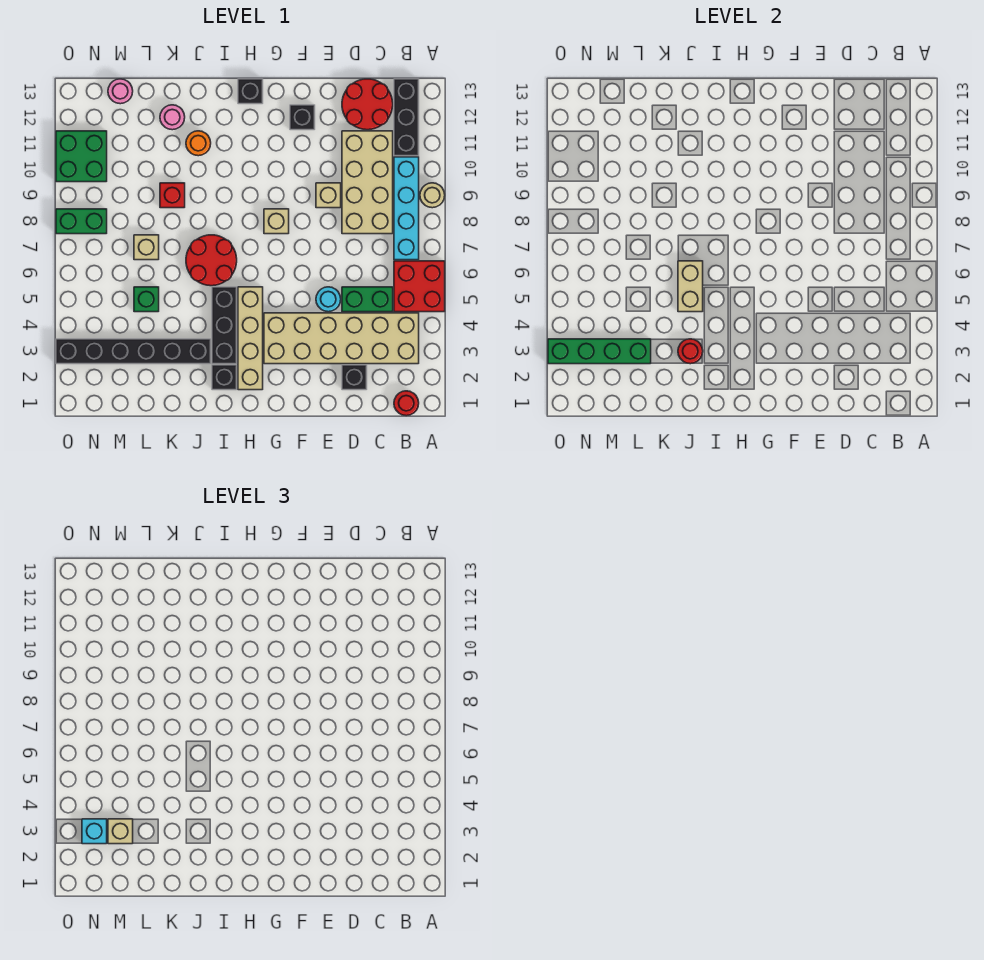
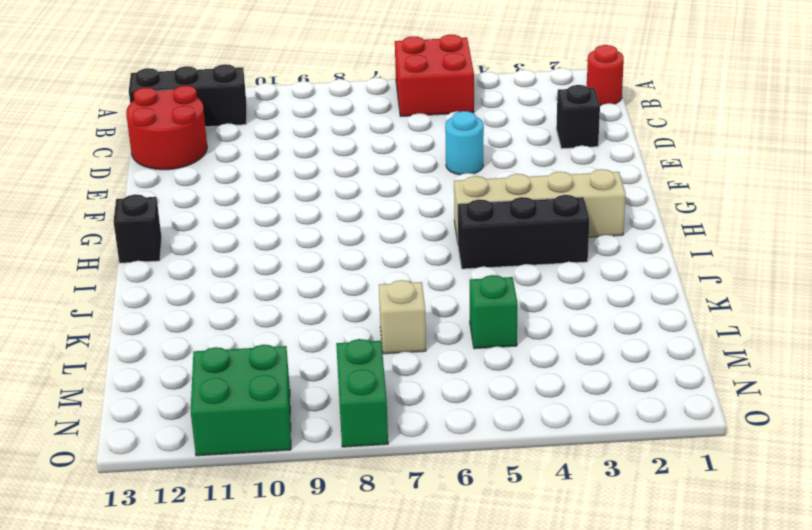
none -> tan round brick A9 level 1
none -> tan brick B3:G4 level 1
none -> cyan brick B7:B10 level 1
none -> green brick C5:D5 level 1

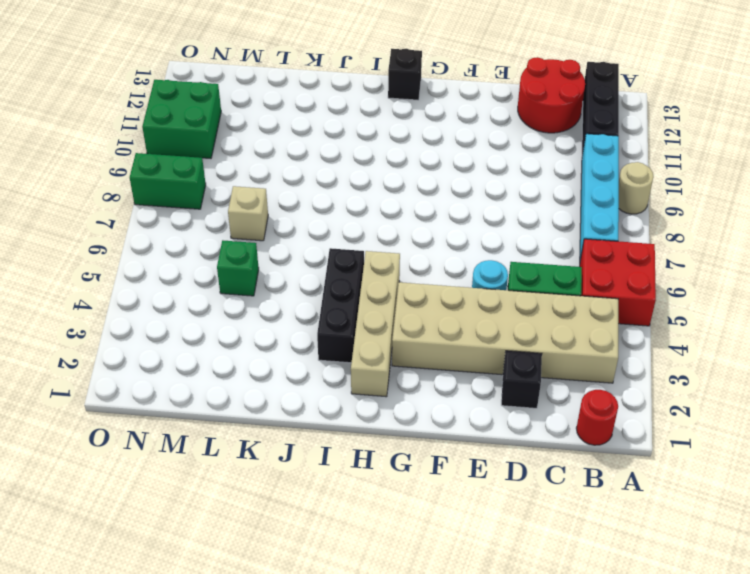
none -> tan brick C8:D11 level 1
none -> tan brick E9 level 1
none -> black brick F12 level 1
none -> tan brick G8 level 1

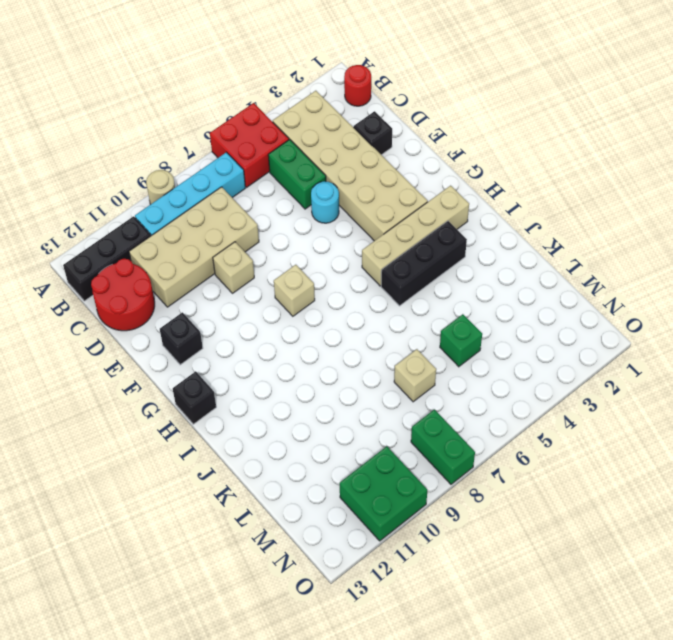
none -> black brick I2 level 1
none -> red round brick I6:J7 level 1
none -> black brick J3:O3 level 1
none -> orange round brick J11 level 1

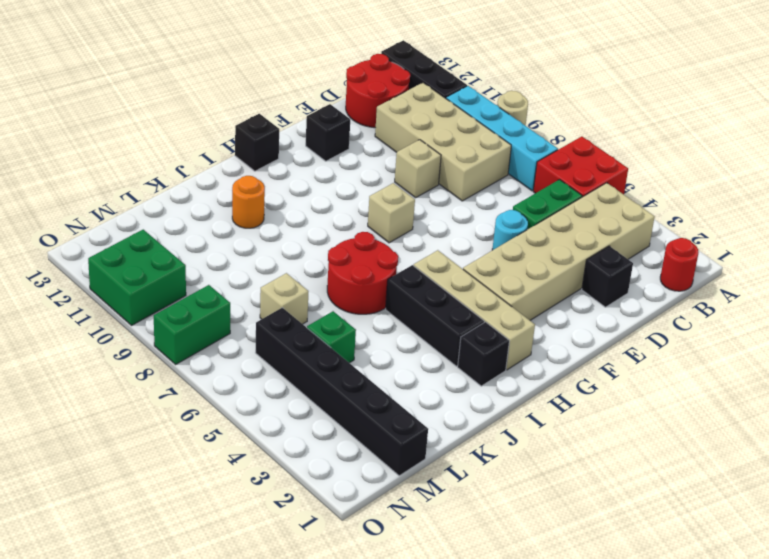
black brick M1:M6 level 1 -> black brick J3:O3 level 1
none -> red brick K9 level 1
none -> pink round brick K12 level 1
none -> pink round brick M13 level 1
none -> red round brick J3 level 2

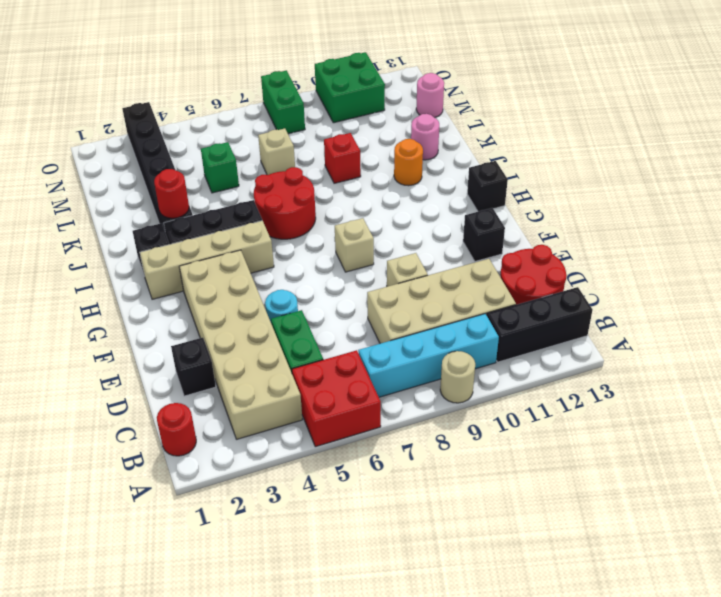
none -> tan brick J5:J6 level 2
none -> green brick L3:O3 level 2
none -> tan brick M3 level 3
none -> cyan brick N3 level 3

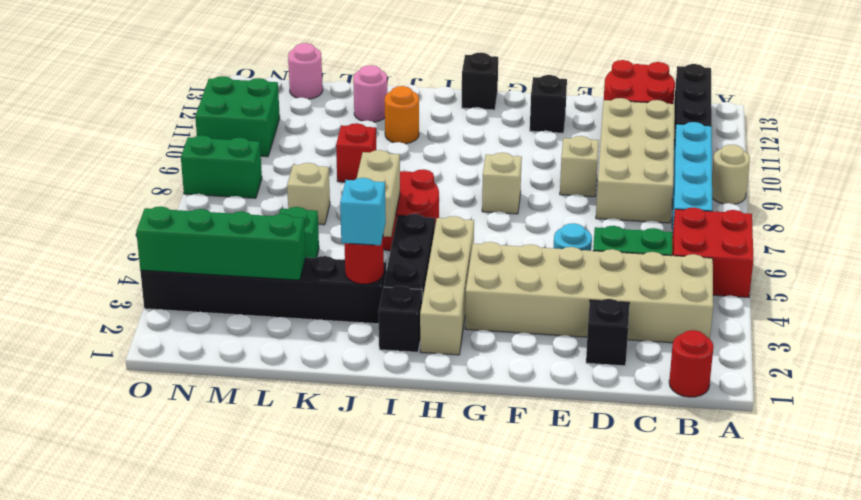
cyan brick J3 level 3 -> cyan brick N3 level 3
none -> tan brick M3 level 3

